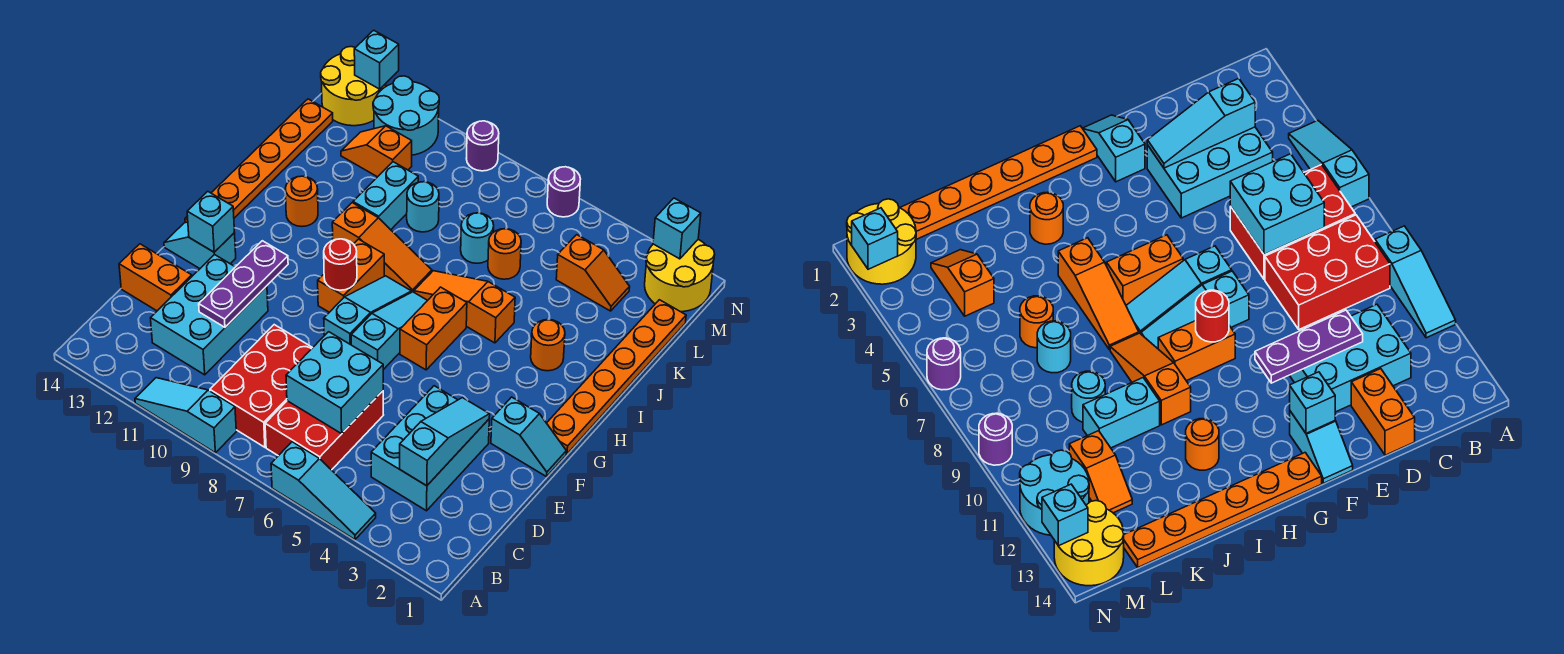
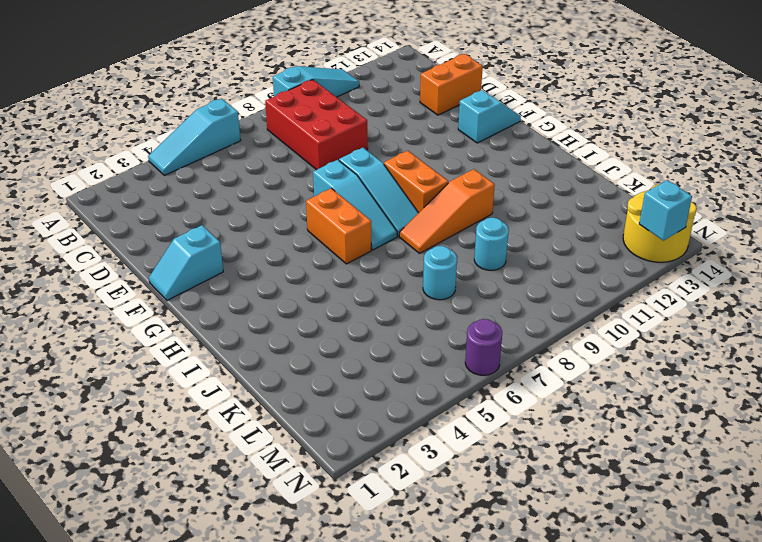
none -> red brick B6:D7 level 1
none -> cyan brick C3:E4 level 1
none -> cyan brick C11:E12 level 1
none -> orange plate G1:L1 level 1

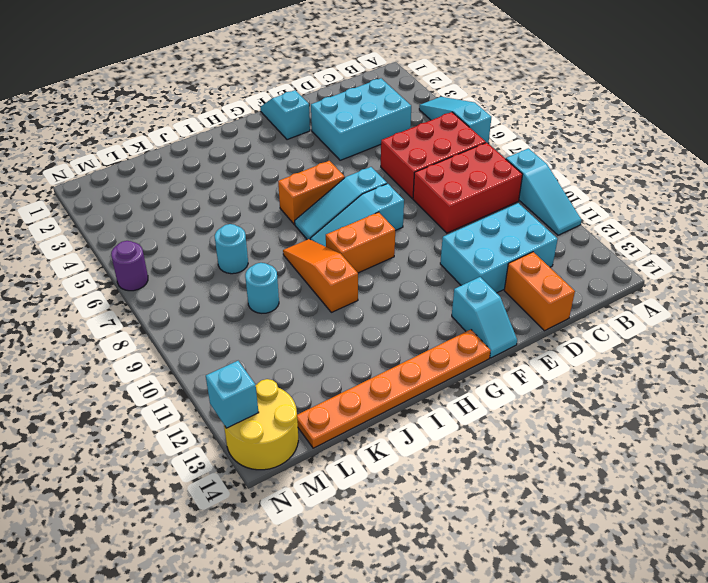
none -> orange plate G1:L1 level 1
none -> orange round brick I3 level 1
none -> orange slope I5:I7 level 1 top 5
none -> orange round brick I12 level 1

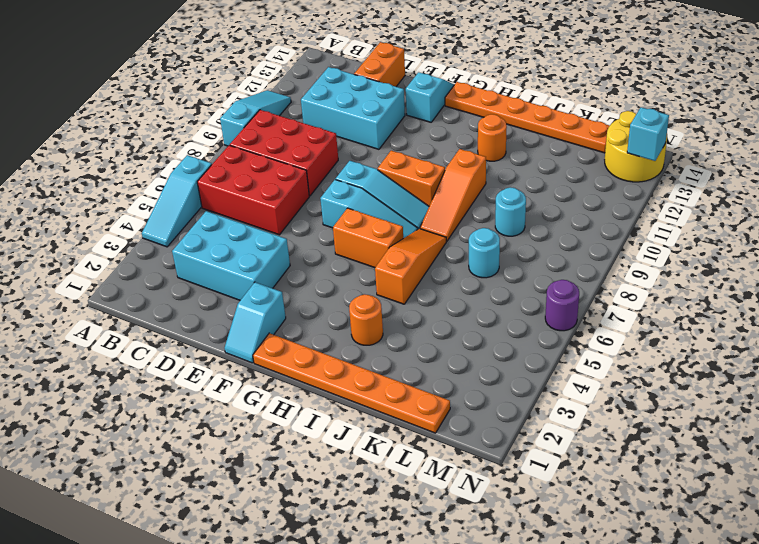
none -> cyan brick J10:K10 level 1
none -> orange round brick K6 level 1
none -> orange slope L3:L4 level 1 top 4
none -> orange slope L11:L12 level 1 top 11

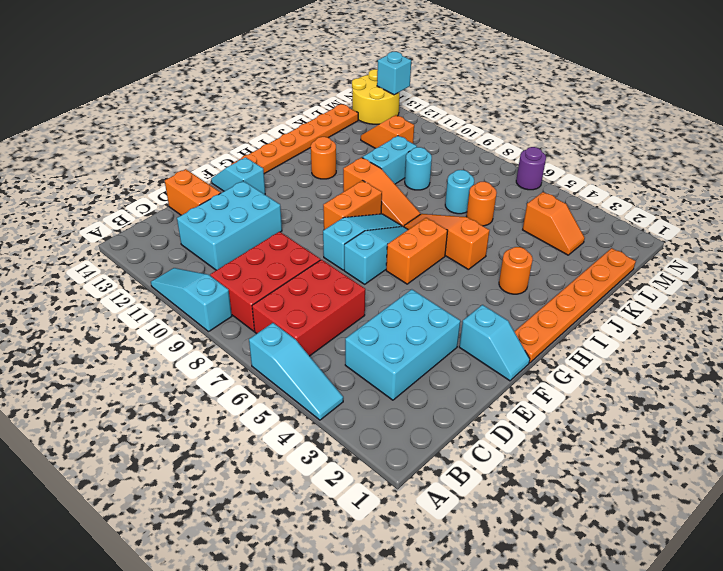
none -> yellow round brick M1:N2 level 1
none -> cyan round brick M11:N12 level 1
none -> purple round brick N9 level 1
none -> cyan slope C3:E3 level 2 top C

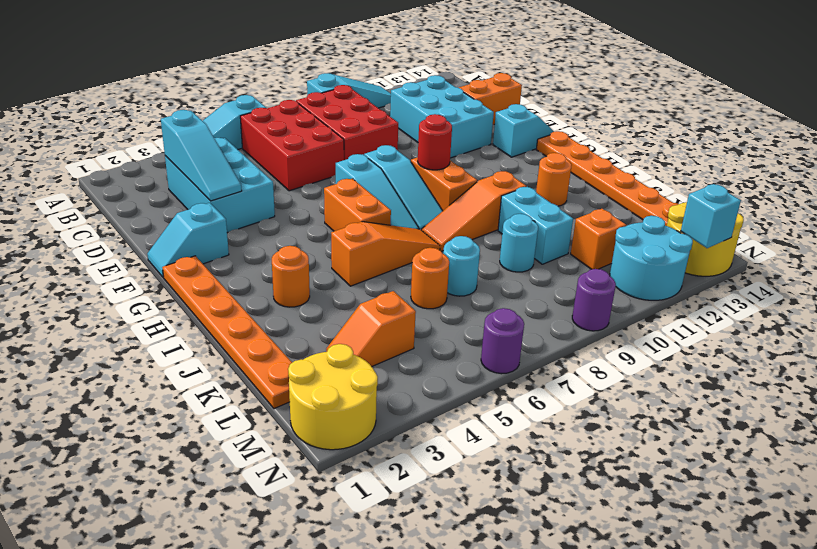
none -> cyan brick C6:D7 level 2
none -> purple plate D11:F11 level 2
none -> cyan brick F13 level 2
none -> cyan brick N2 level 2

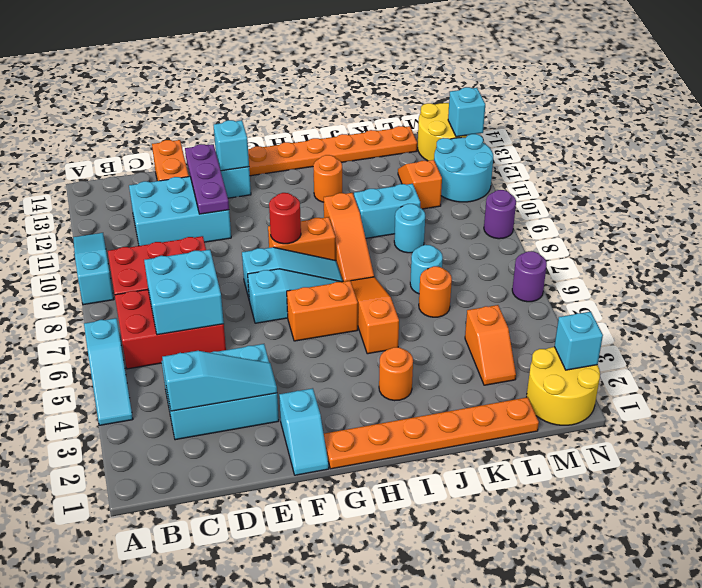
purple plate E11:E13 level 2 -> purple plate D11:F11 level 2

